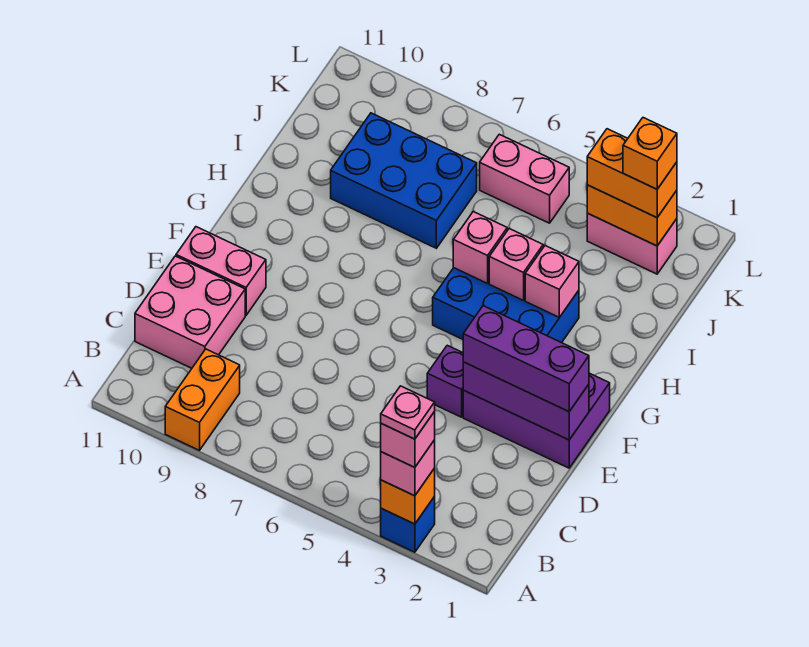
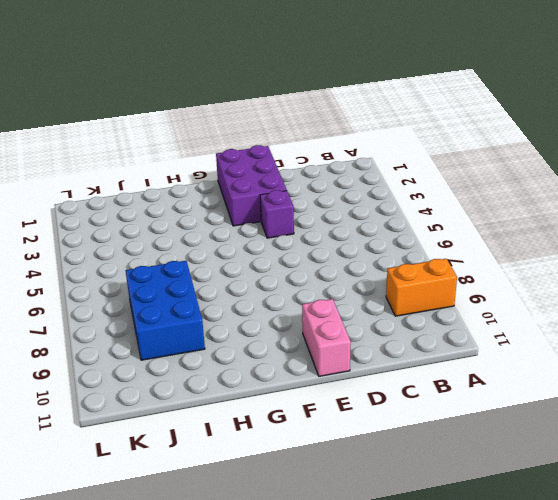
none -> blue brick A3 level 1
none -> pink brick C10:D11 level 1
none -> blue brick G3:H5 level 1

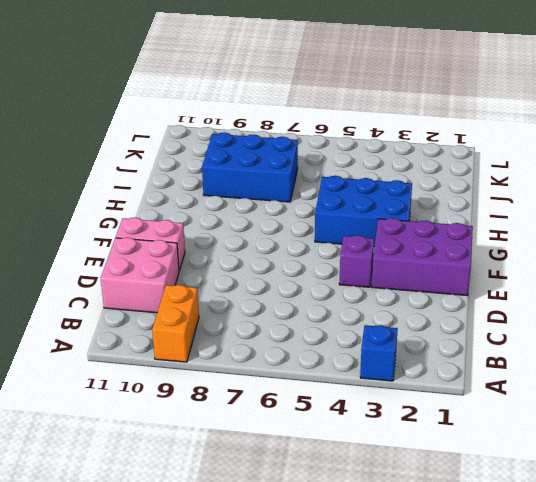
none -> pink brick K2:K3 level 1
none -> pink brick K5:K6 level 1
none -> orange brick A3 level 2

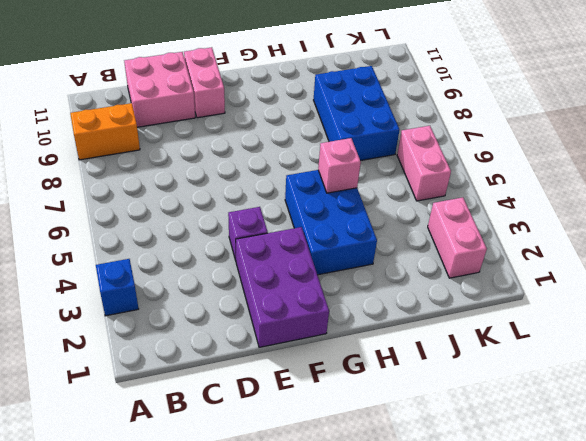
none -> orange brick A3 level 2
none -> purple brick E1:E3 level 2
none -> pink brick H3 level 2

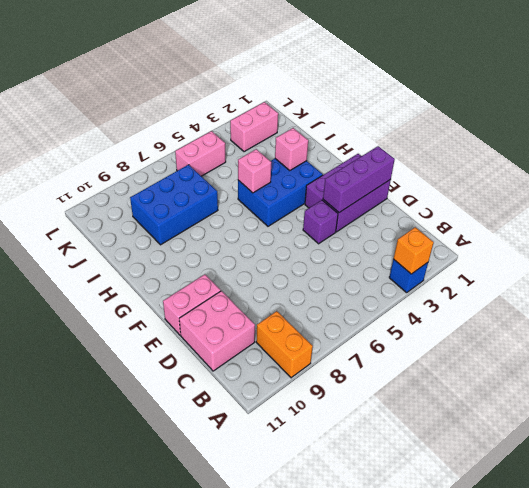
none -> pink brick H4 level 2
none -> orange brick K2:K3 level 2
none -> pink brick A3 level 3

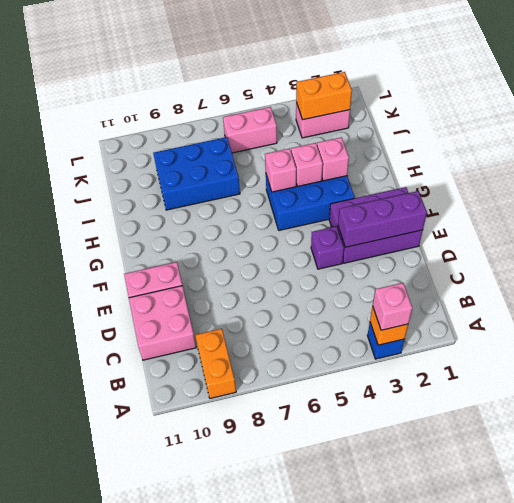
none -> purple brick E1:E3 level 3
none -> orange brick K2:K3 level 3
none -> pink brick A3 level 4

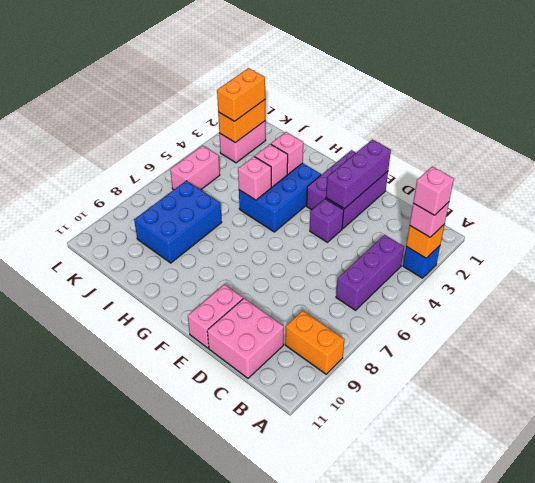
purple brick B4:B6 level 1 -> purple brick E1:E3 level 3
none -> orange brick K2 level 4
none -> pink plate A3 level 5

